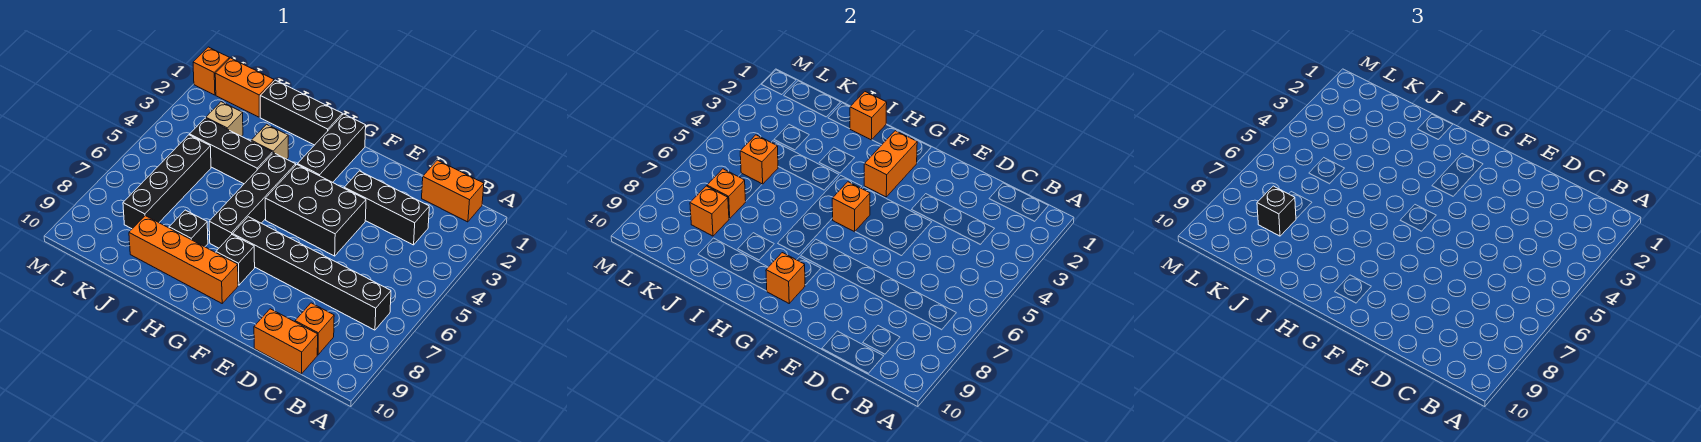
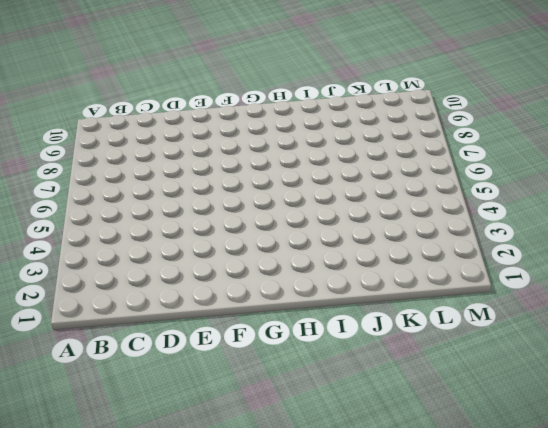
none -> orange brick B1:C1 level 1
none -> black brick B7:G7 level 1
none -> black brick C3:E3 level 1

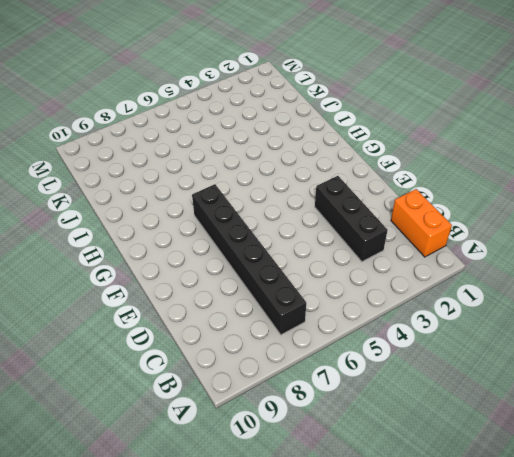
none -> orange brick C9 level 1
none -> orange brick C10:D10 level 1
none -> black brick E4:G5 level 1

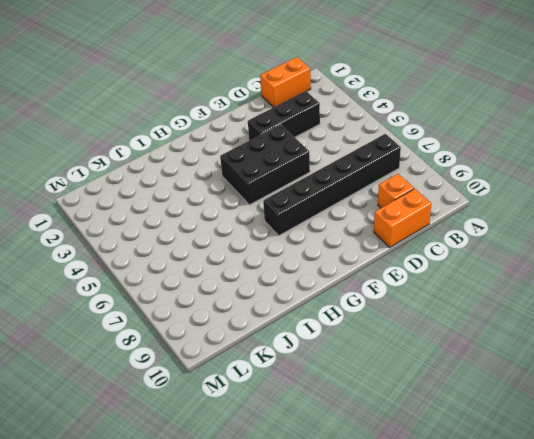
none -> black brick G1:G3 level 1
none -> black brick G8 level 1
none -> orange brick G9:J9 level 1

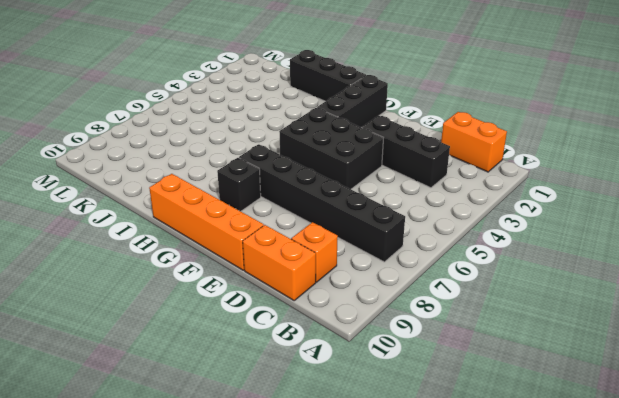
orange brick E10:H10 level 1 -> orange brick G9:J9 level 1
none -> black brick H4:H7 level 1
none -> tan brick I3 level 1
none -> black brick I4:K4 level 1

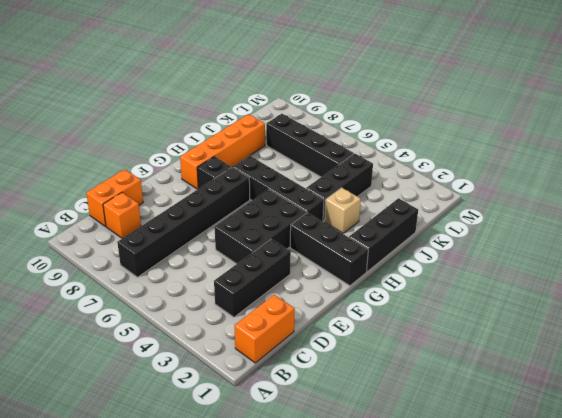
none -> black brick I8 level 1
none -> orange brick K1:L1 level 1
none -> tan brick K3 level 1

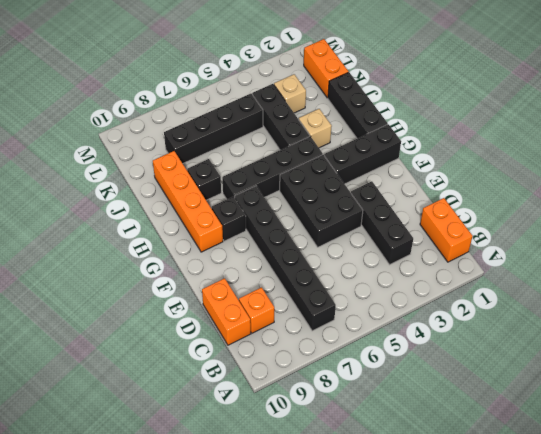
none -> orange brick M1 level 1
none -> orange brick G2:G3 level 2
none -> orange brick G5 level 2

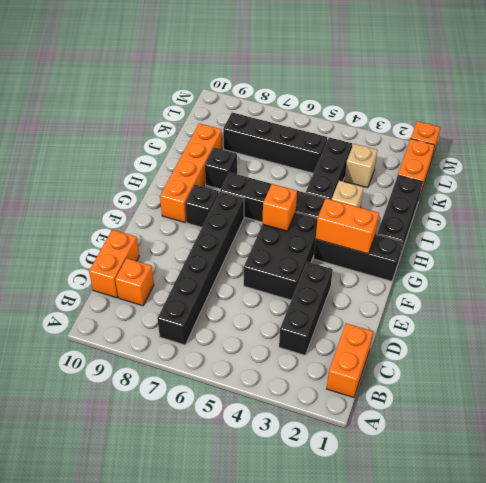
none -> orange brick G9 level 2
none -> orange brick I1 level 2
none -> orange brick K5 level 2

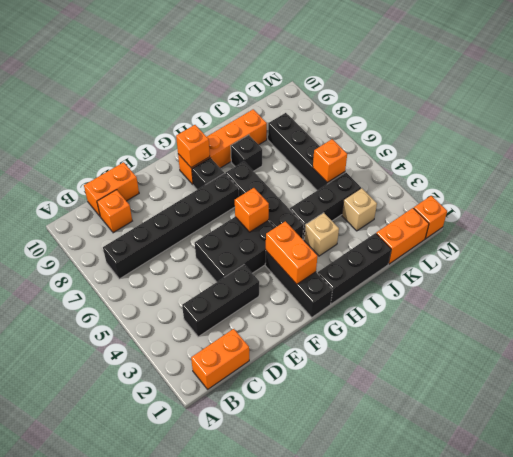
none -> orange brick I1 level 2
none -> orange brick K7 level 2
none -> orange brick K8 level 2

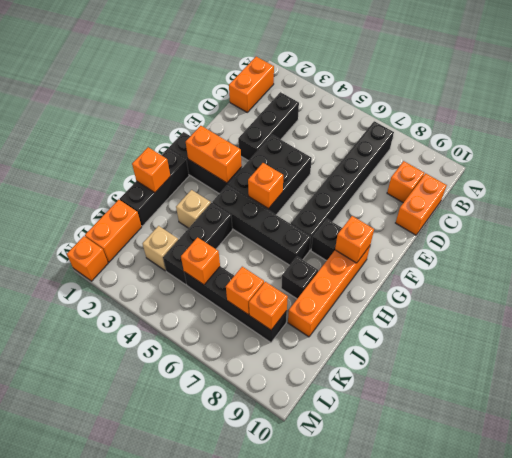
none -> black brick K8 level 3

